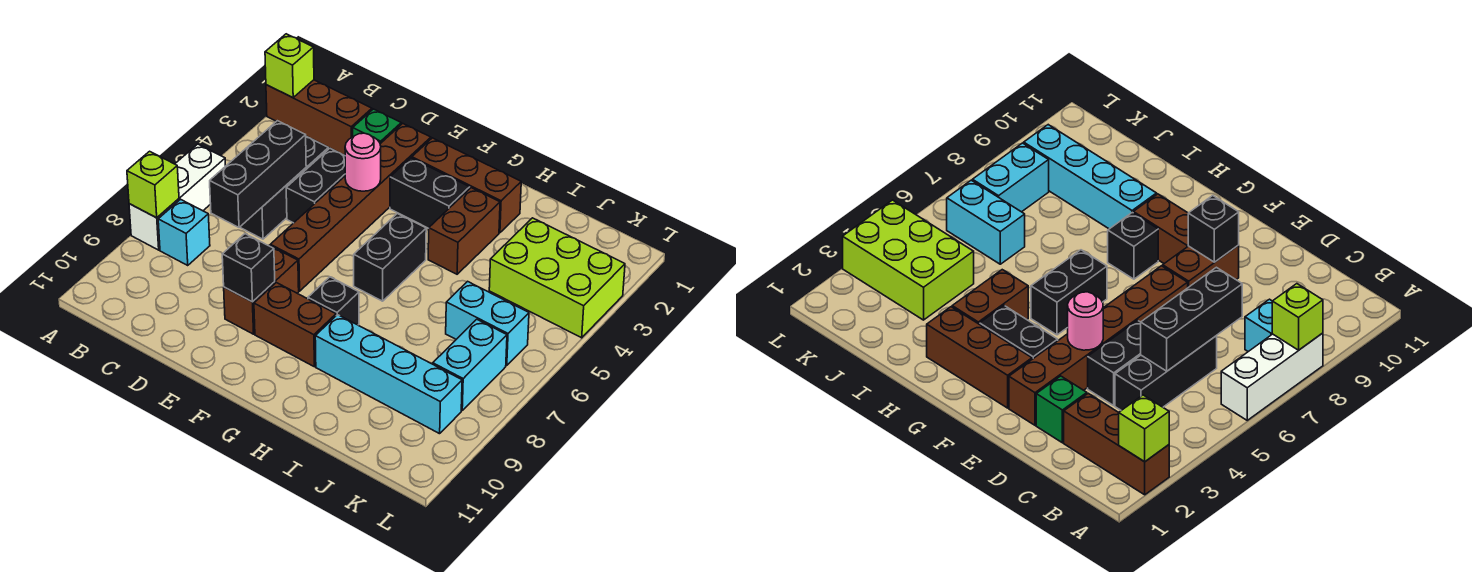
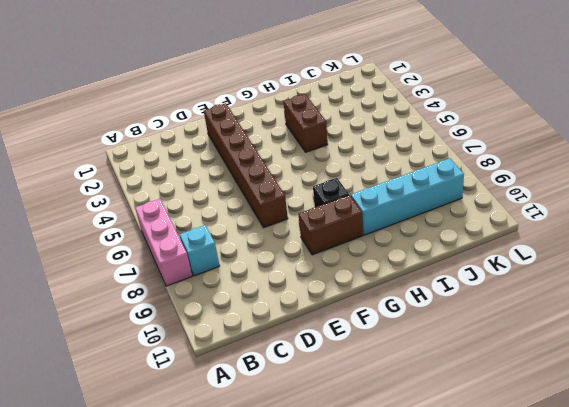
pink brick A6:A8 level 1 -> white brick A6:A8 level 1
none -> brown brick A2:C2 level 1
none -> black brick C4:C6 level 1
none -> green brick D2 level 1

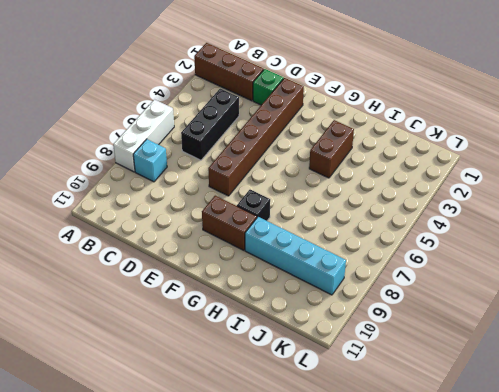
none -> black brick D4:D5 level 1
none -> brown brick E8:E9 level 1
none -> brown brick F2:H2 level 1

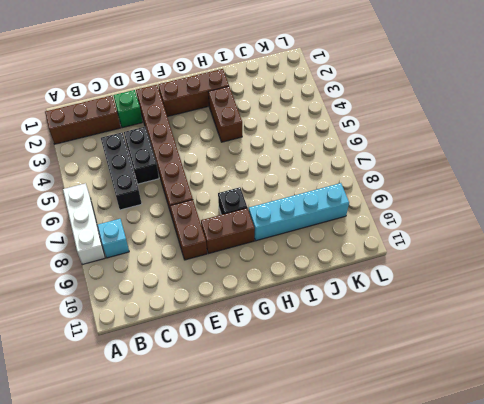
none -> black brick F3:G3 level 1
none -> black brick G5:G6 level 1
none -> lime brick J3:L4 level 1

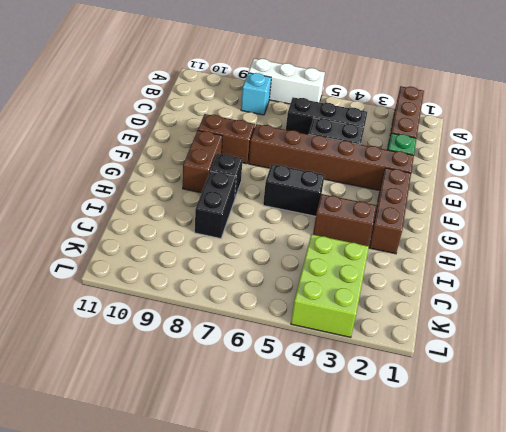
black brick H8:I8 level 1 -> black brick F3:G3 level 1
none -> cyan brick H9:K9 level 1
none -> cyan brick J6:K6 level 1
none -> cyan brick K7:K8 level 1

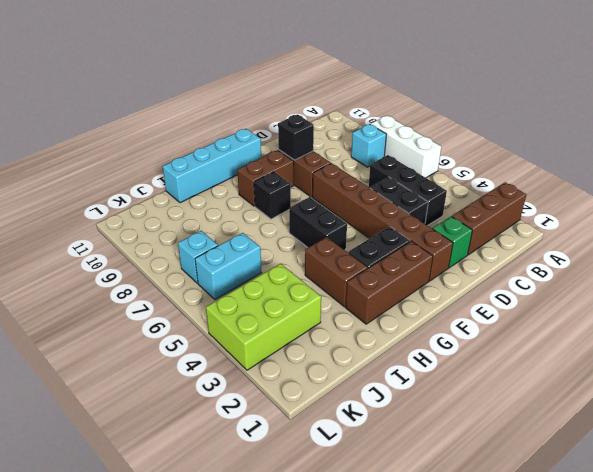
cyan brick F11:I11 level 1 -> cyan brick H9:K9 level 1
cyan brick K7 level 1 -> cyan brick K7:K8 level 1
none -> lime brick A2 level 2
none -> lime brick A8 level 2
none -> black brick C5:C7 level 2

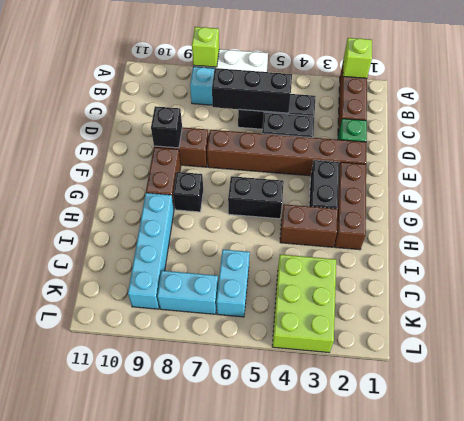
none -> pink round brick E4 level 2

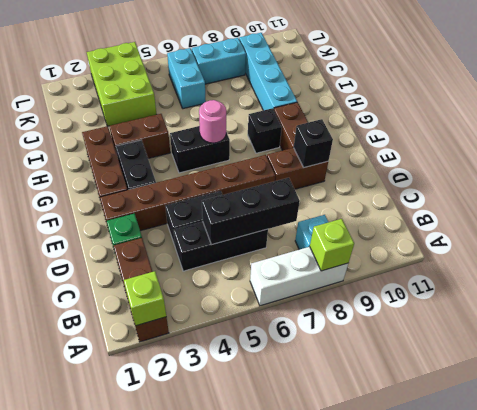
pink round brick G6 level 2 -> pink round brick E4 level 2

